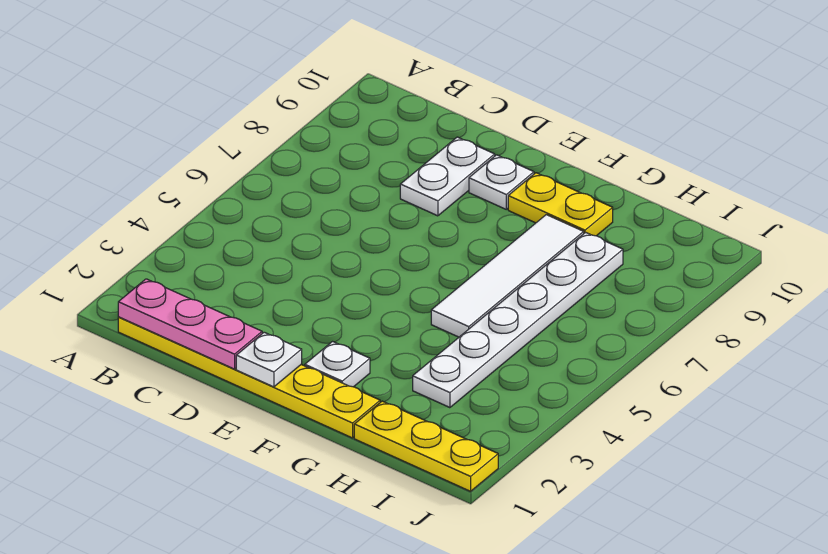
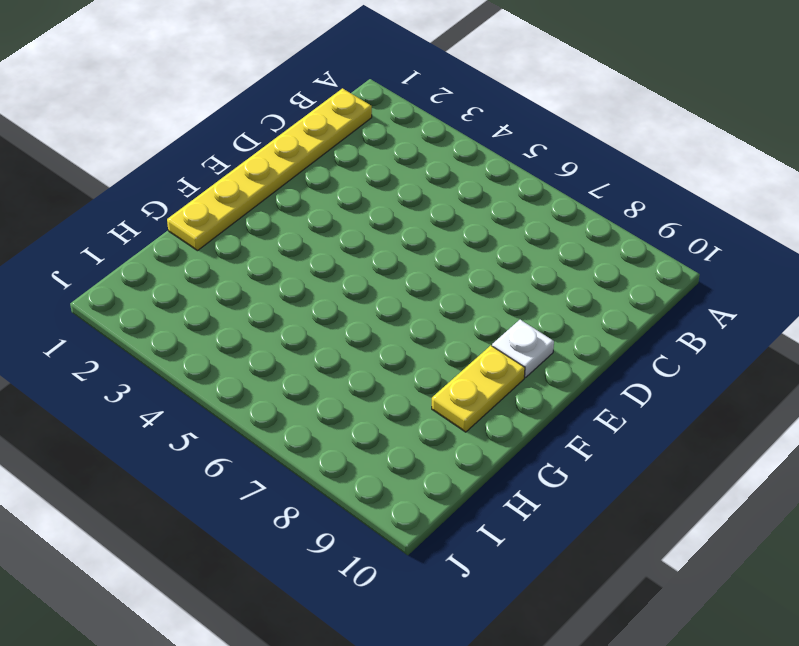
none -> white plate D8:D9 level 1
none -> white plate F2 level 1

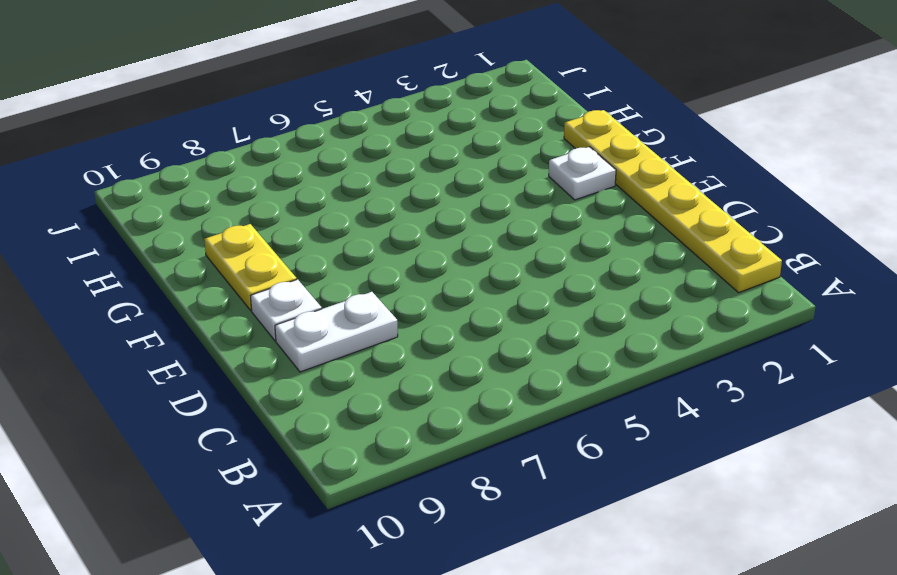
none -> white tile G5:G8 level 1
none -> yellow plate H1:J1 level 1

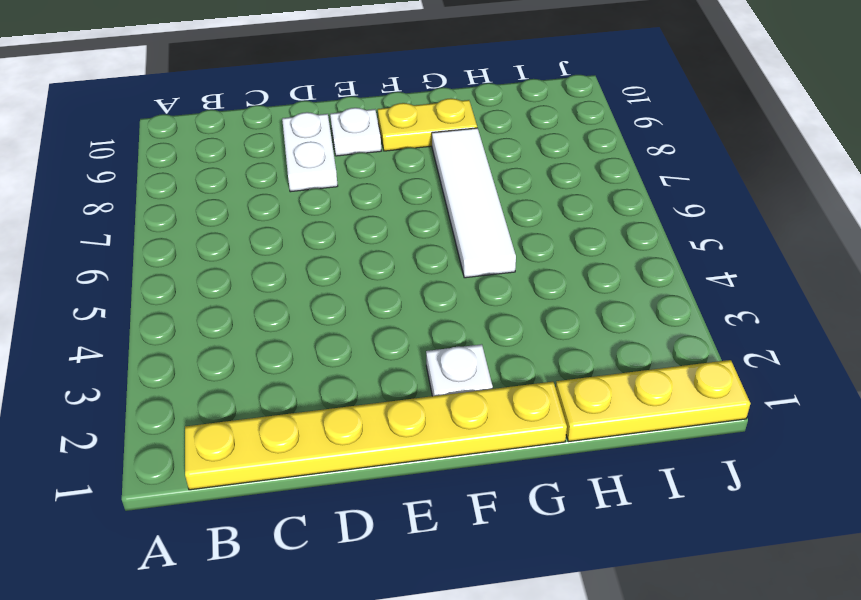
none -> white plate H3:H8 level 1
none -> pink plate B1:D1 level 2

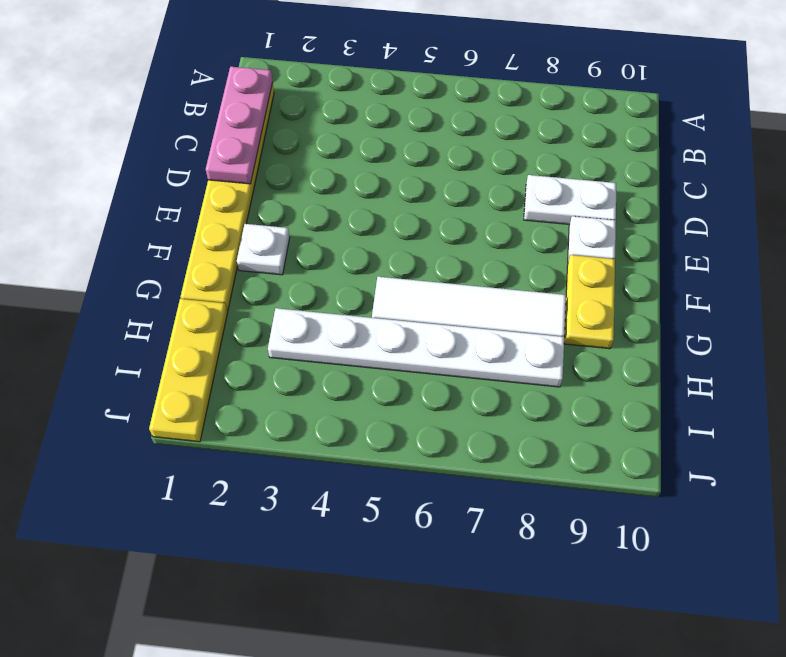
none -> white plate E1 level 2

